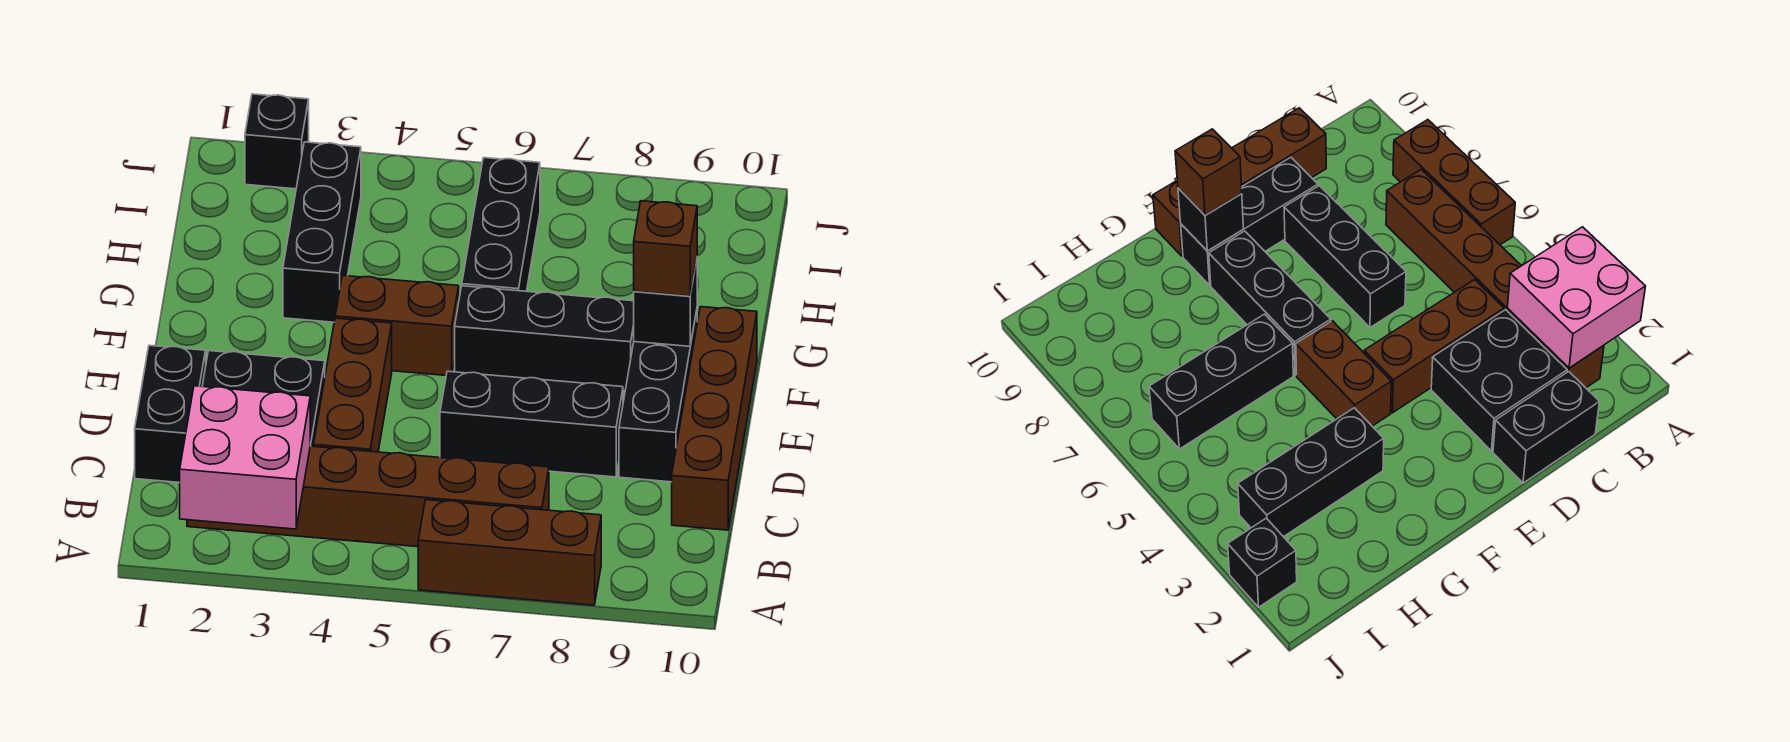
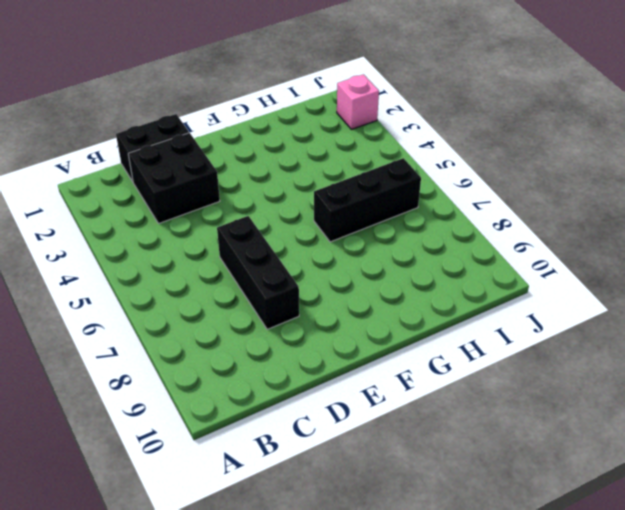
pink brick J2 level 1 -> black brick J2 level 1
none -> brown brick A6:A8 level 1
none -> brown brick B2:B7 level 1
none -> brown brick C4:E4 level 1

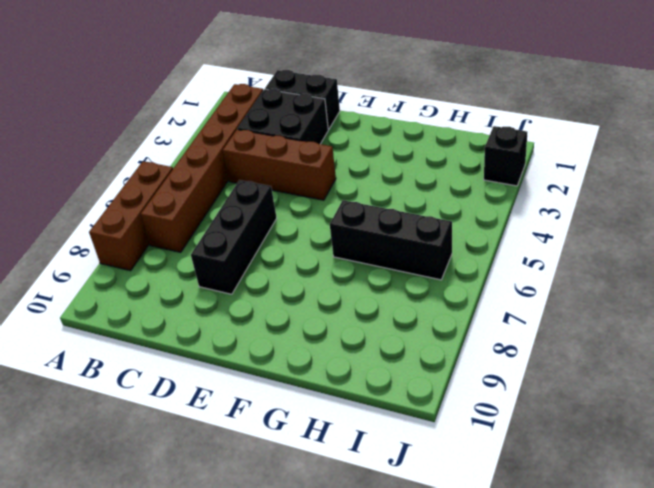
none -> brown brick C10:F10 level 1
none -> black brick D9:F9 level 1
none -> brown brick F4:F5 level 1

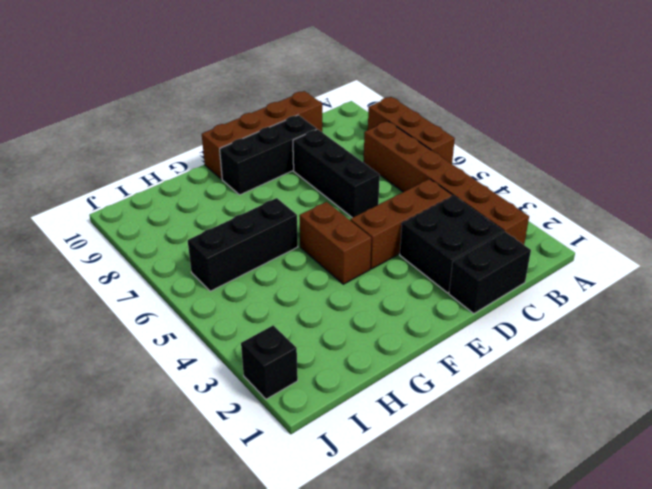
none -> black brick F6:F8 level 1
none -> black brick G3:I3 level 1
none -> pink brick A2:B3 level 2

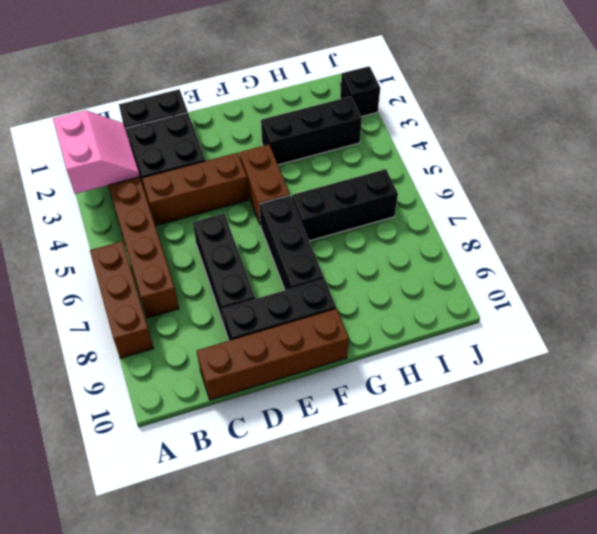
pink slope A2:B3 level 2 top A -> pink brick A2:B3 level 2
none -> black brick F9 level 2
none -> brown brick F9 level 3

